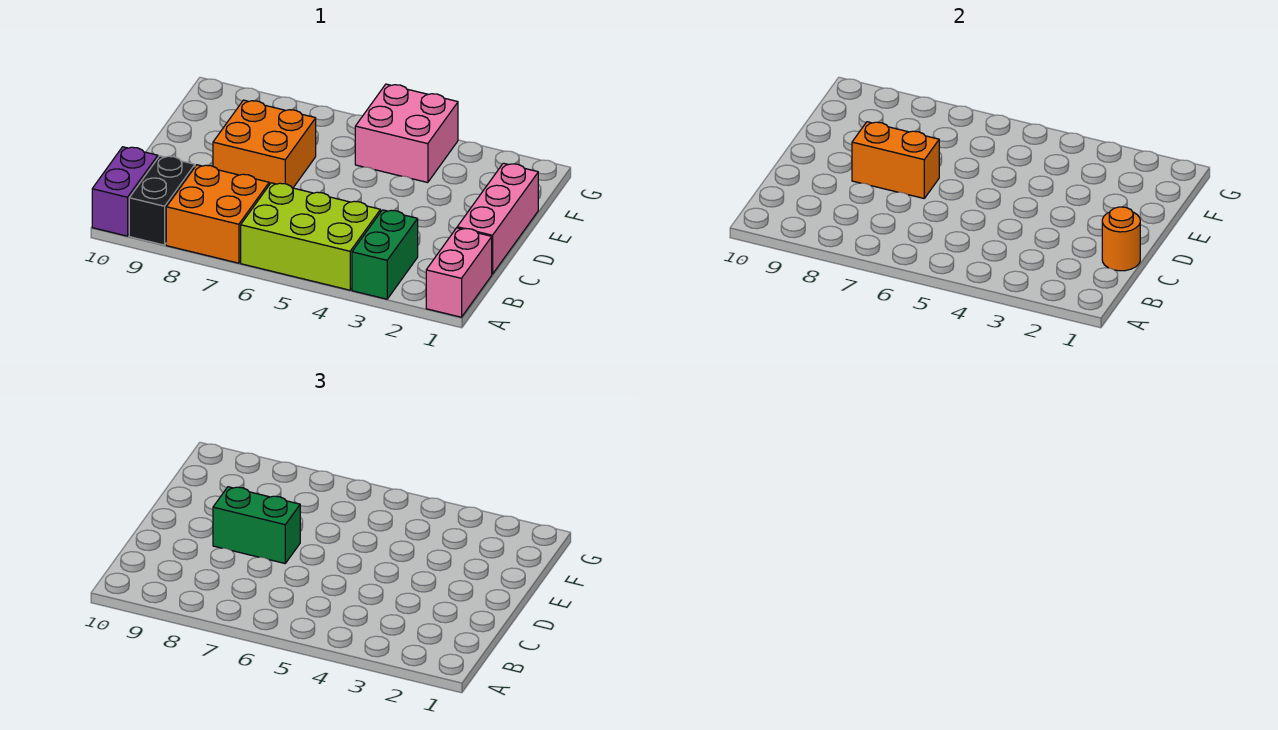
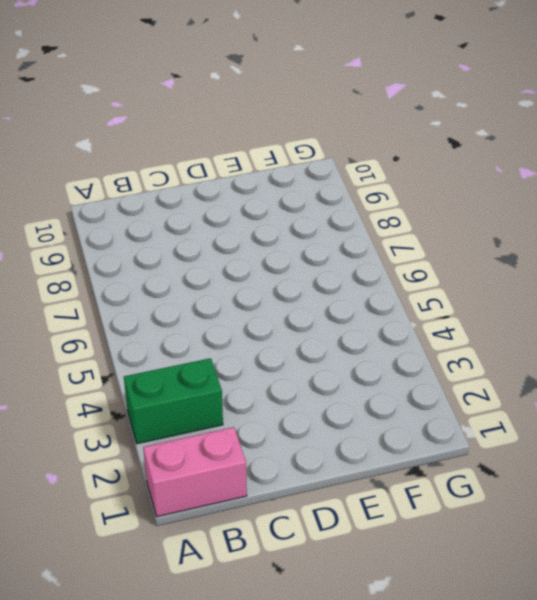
none -> lime brick A4:B6 level 1
none -> orange brick A7:B8 level 1
none -> black brick A9:B9 level 1

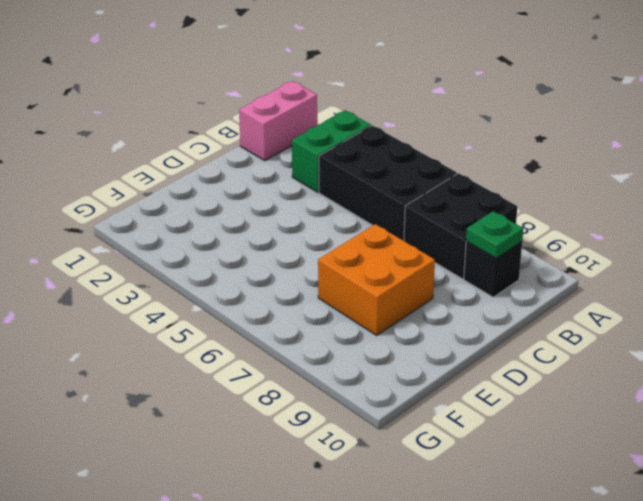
black brick A4:B6 level 1 -> lime brick A4:B6 level 1
black brick A7:B8 level 1 -> orange brick A7:B8 level 1
black brick B9 level 1 -> black brick A9:B9 level 1
green plate B9 level 2 -> none
none -> purple brick A10:B10 level 1
none -> pink brick C1:E1 level 1
none -> pink brick F4:G5 level 1

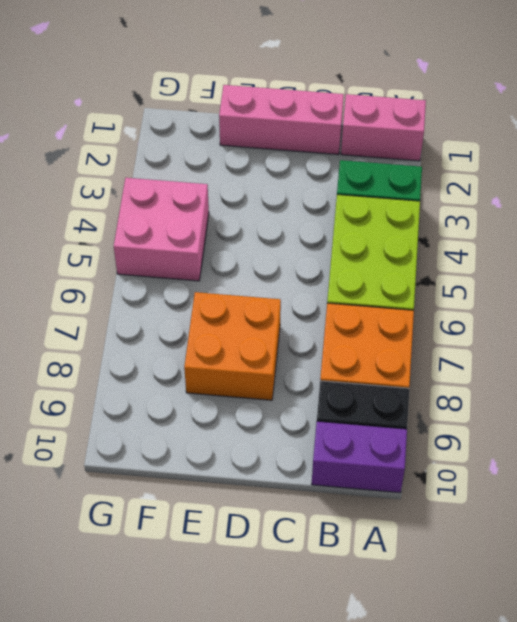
none -> orange round brick C1 level 2
none -> orange brick D7:D8 level 2
none -> green brick D7:D8 level 3

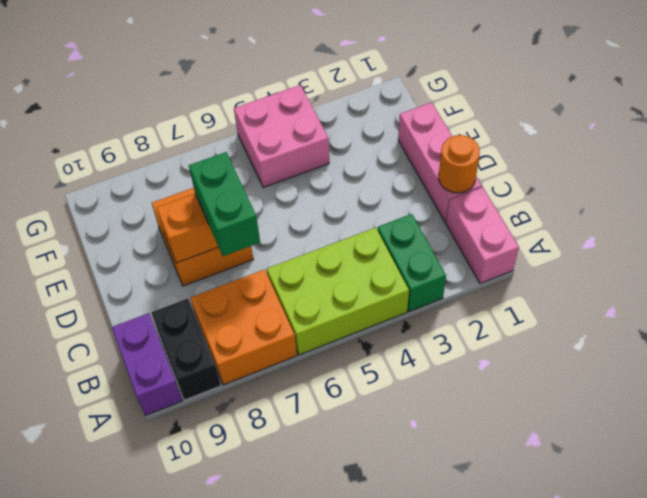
green brick C7:D7 level 3 -> green brick D7:D8 level 3

